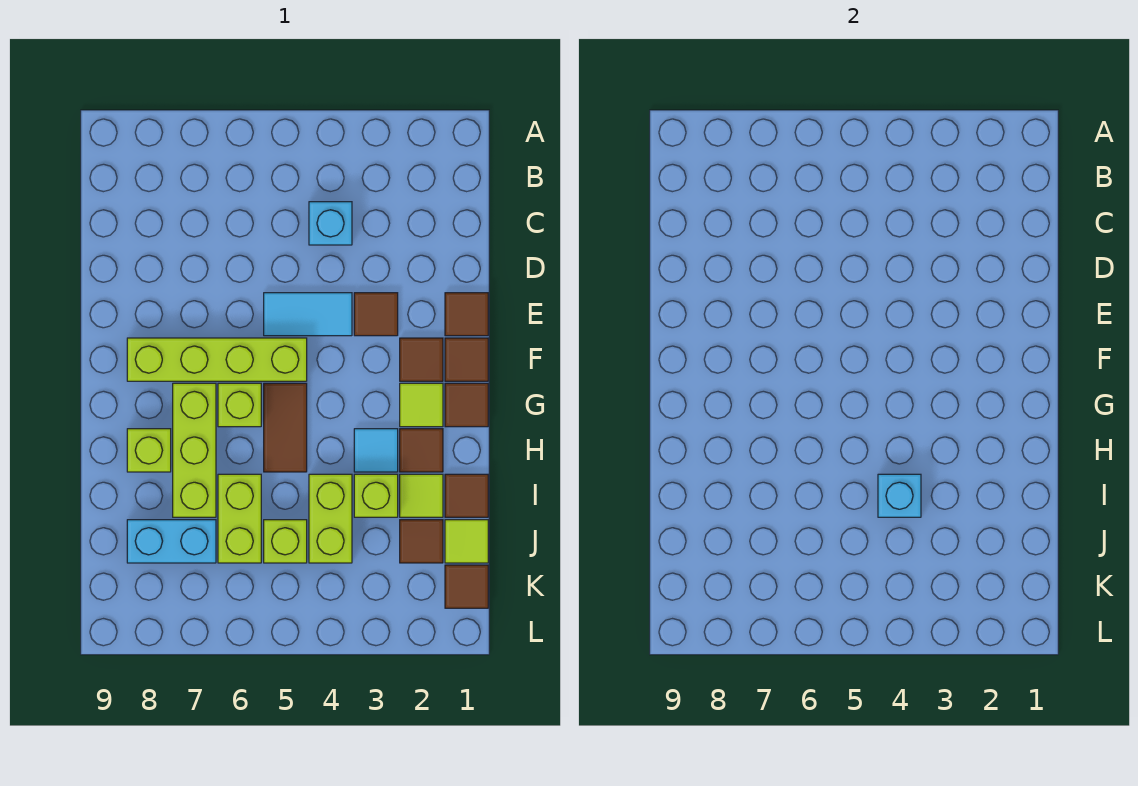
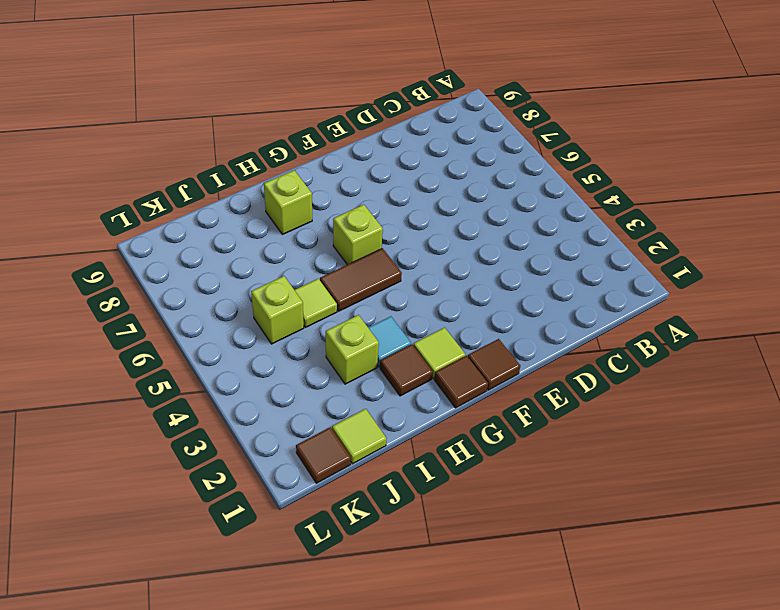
lime tile I5 level 1 -> lime tile I2 level 1
none -> cyan brick C4 level 1
none -> brown tile E1 level 1
none -> brown tile E3 level 1

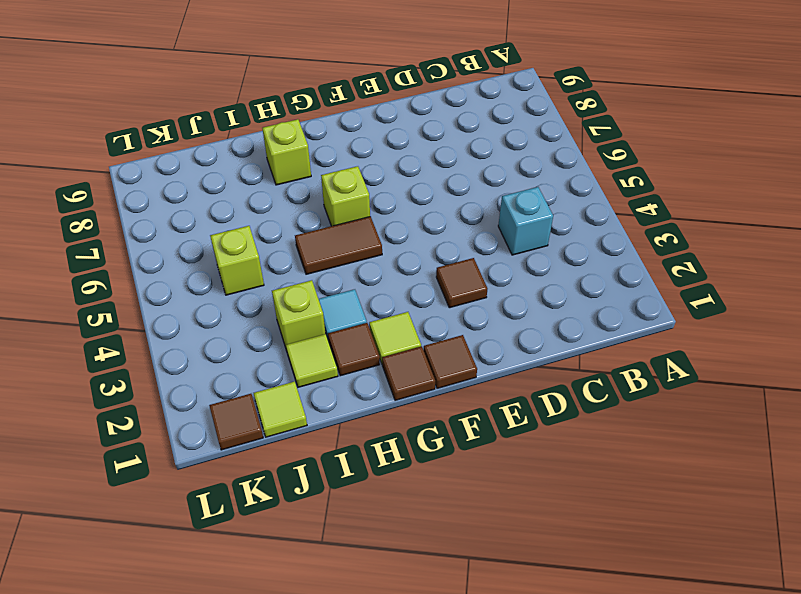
none -> brown tile E1 level 1
none -> cyan tile E4:E5 level 1
none -> brown tile F2 level 1

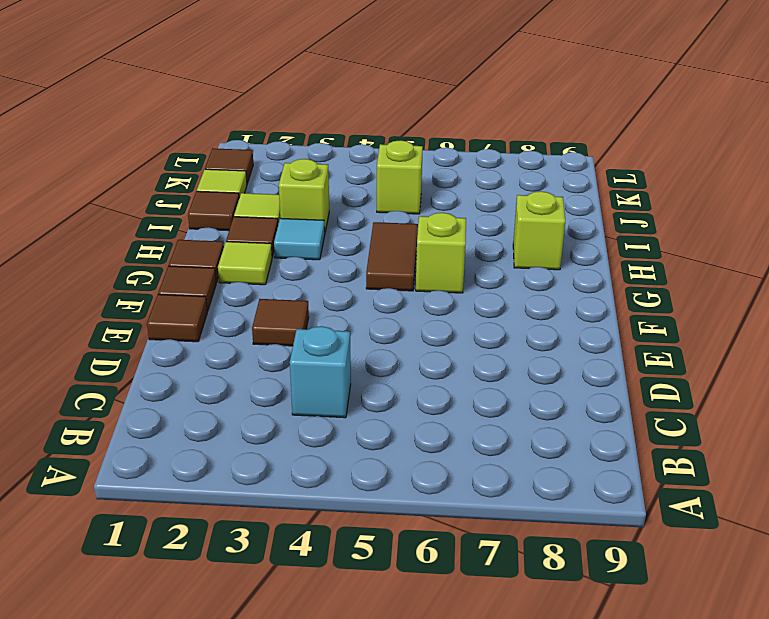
none -> cyan tile E4:E5 level 1
none -> brown tile F2 level 1
none -> lime brick F5:F8 level 1

